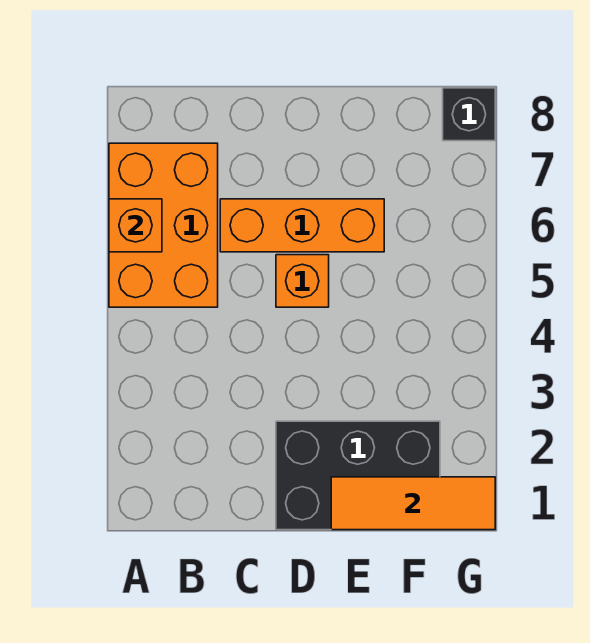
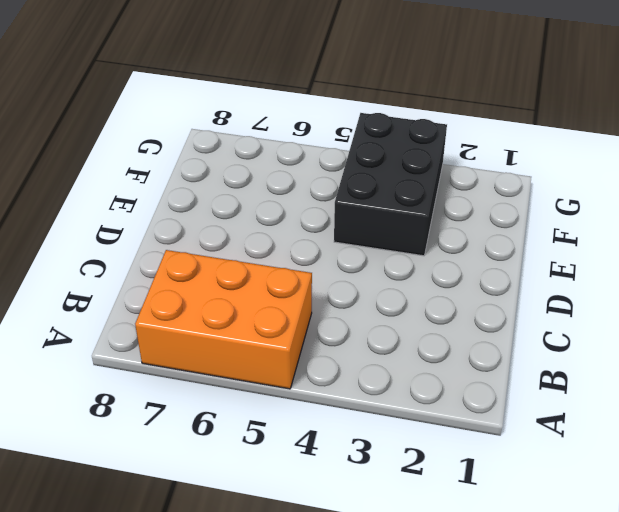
black brick E3:G4 level 1 -> black brick D1:F2 level 1
none -> orange brick C6:E6 level 1
none -> orange brick D5 level 1

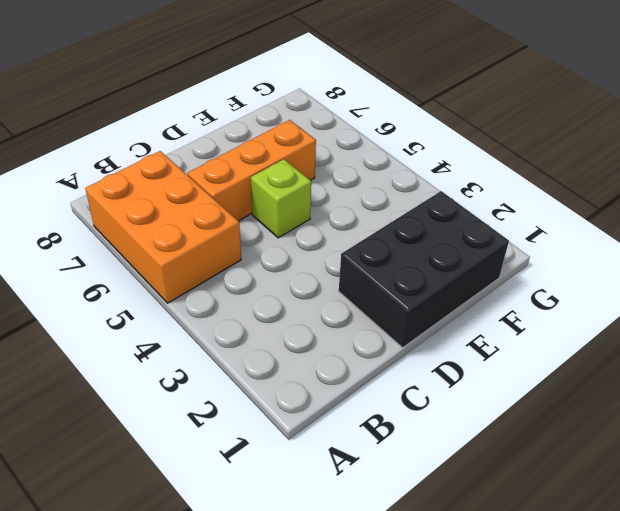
lime brick D5 level 1 -> orange brick D5 level 1
none -> black brick G8 level 1
none -> orange brick A6 level 2

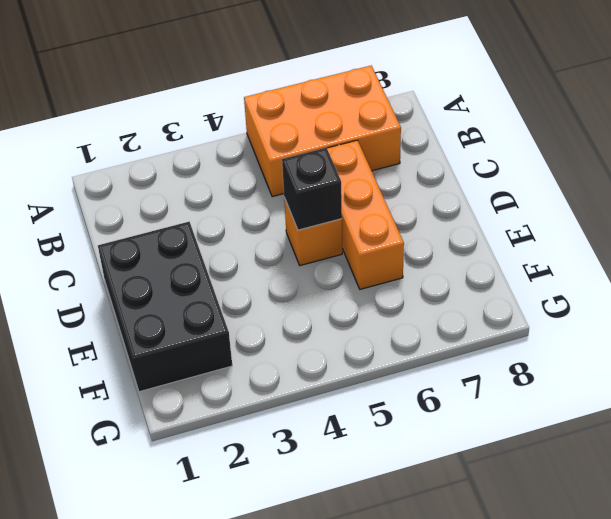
black brick D5 level 2 -> black brick G8 level 1
none -> orange brick A6 level 2
none -> orange tile E1:G1 level 2

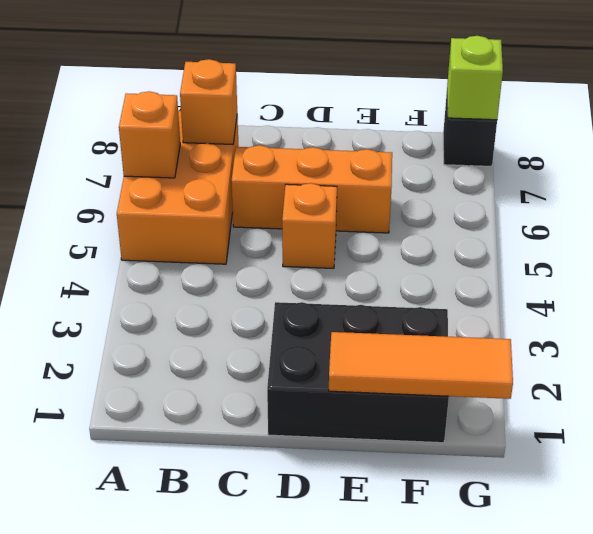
orange brick B7 level 2 -> none
lime brick G8 level 2 -> none

